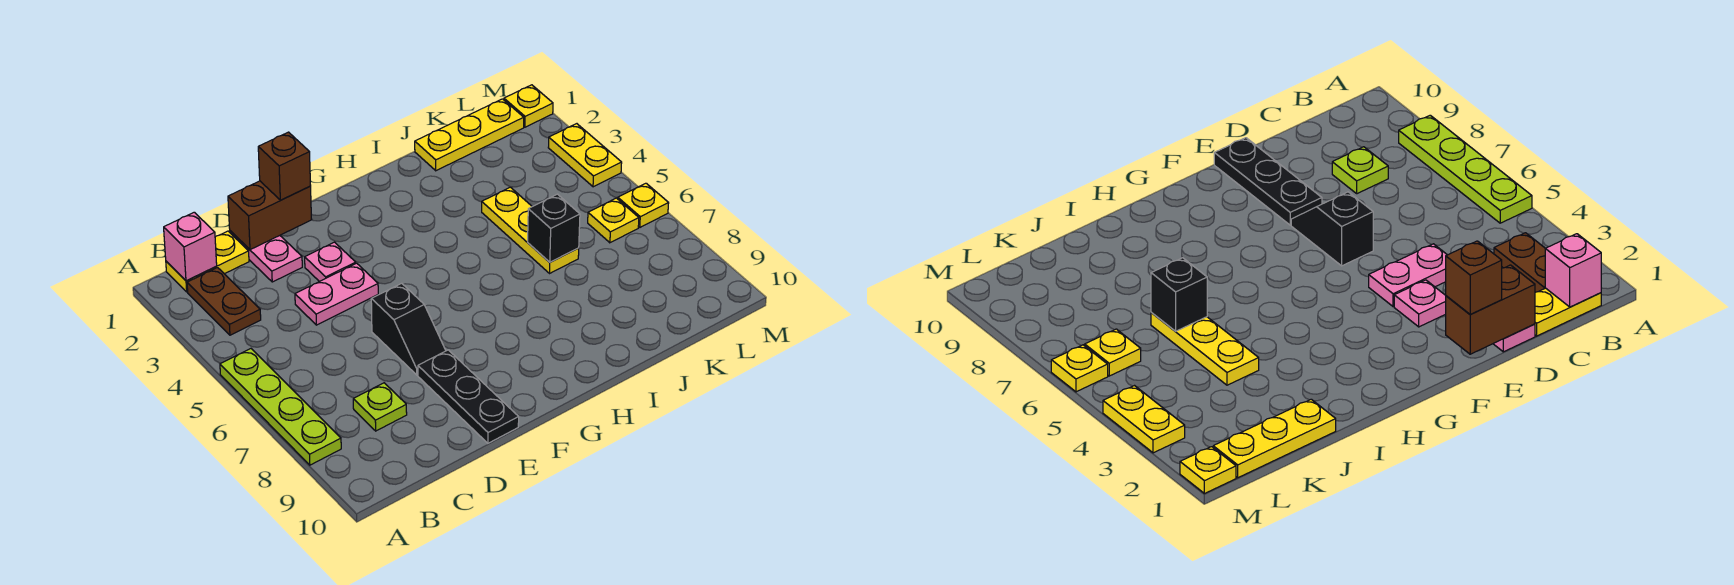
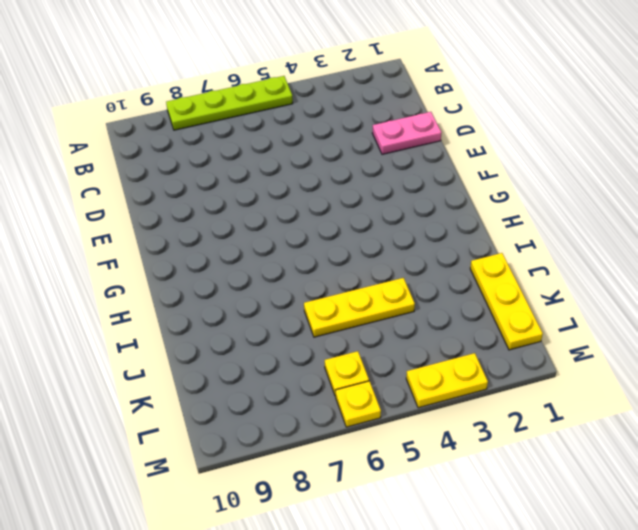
none -> yellow plate B1:C1 level 1
none -> brown plate B2:B3 level 1
none -> lime plate C8 level 1

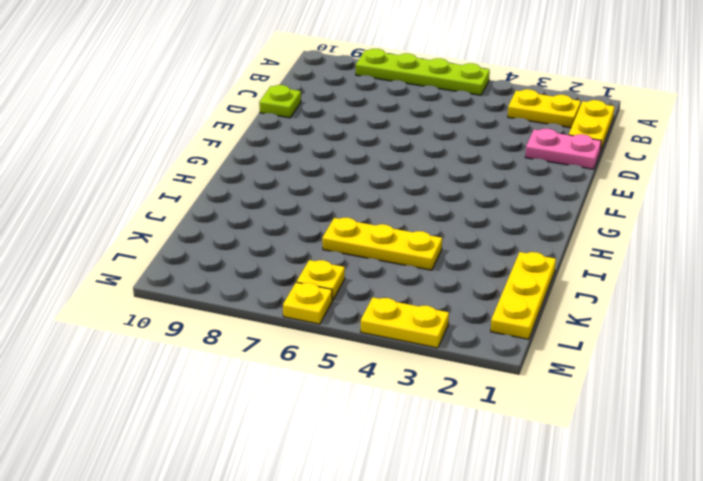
yellow plate B2:B3 level 1 -> brown plate B2:B3 level 1
lime plate D10 level 1 -> lime plate C8 level 1
none -> pink plate D4:E4 level 1
none -> pink plate E3 level 1
none -> black slope E6:E7 level 1 top 6

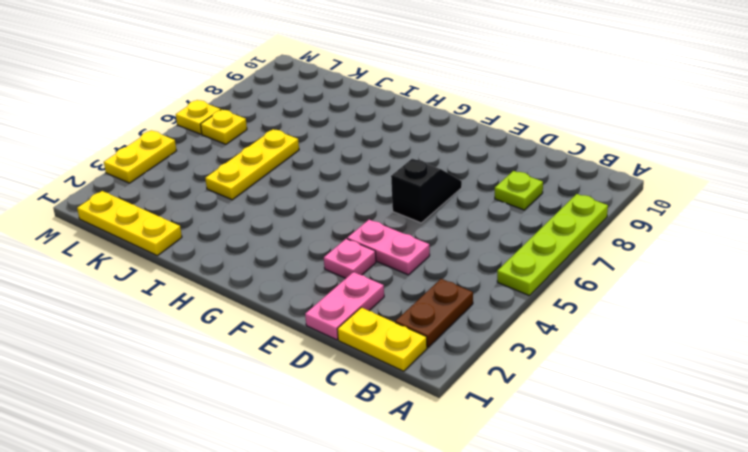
none -> black plate E8:E10 level 1
none -> yellow plate M1 level 1
none -> pink brick B1 level 2

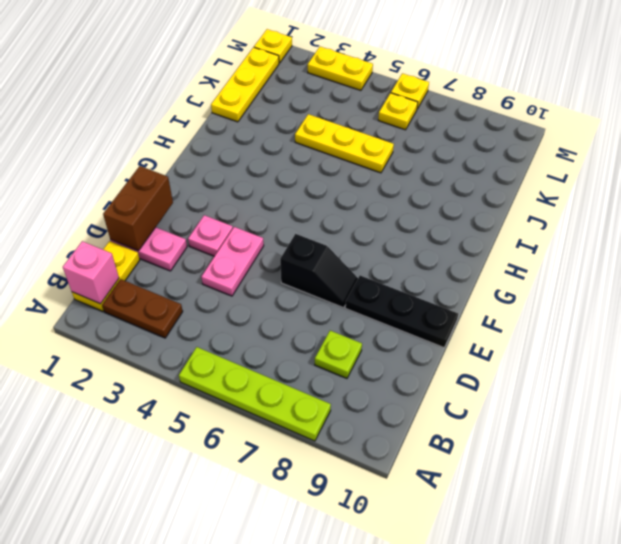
none -> black brick J6 level 2
none -> brown brick E1 level 3

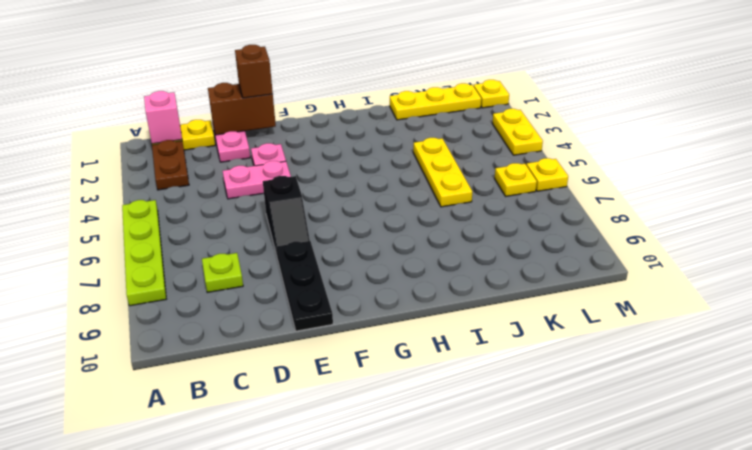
none -> black brick J6 level 2

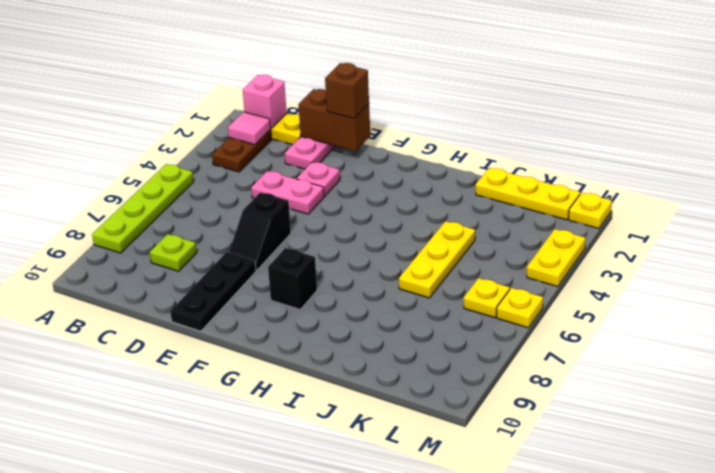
pink tile B2 level 2 -> none
black brick G8 level 1 -> black brick J6 level 2

